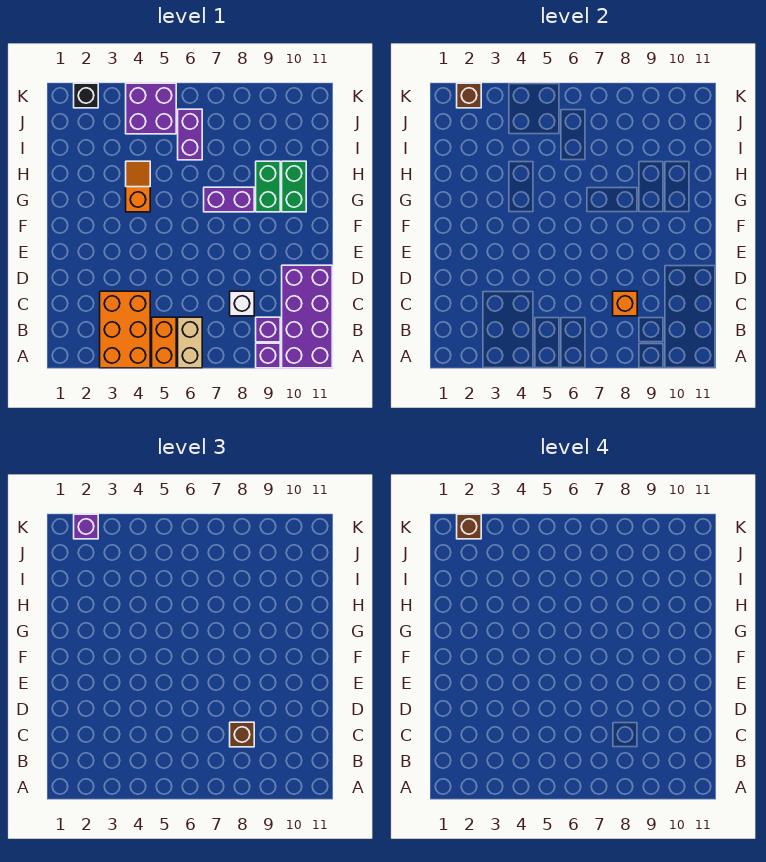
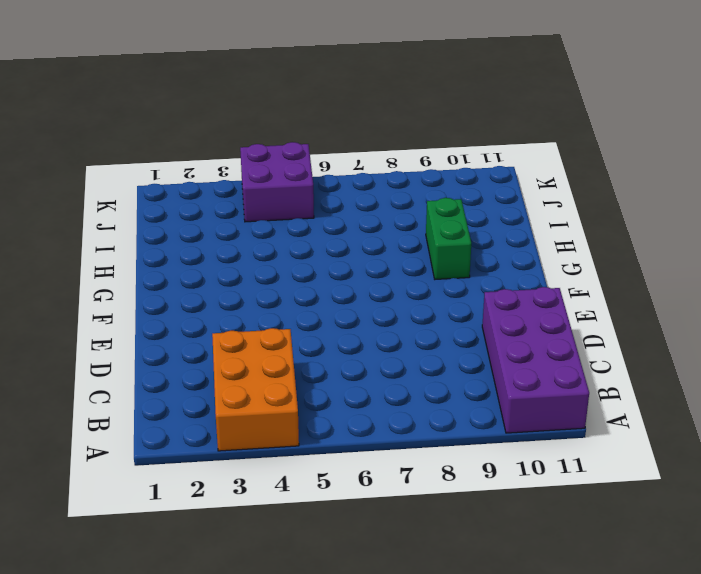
none -> orange brick A5:B5 level 1
none -> tan brick A6:B6 level 1
none -> purple brick A9 level 1

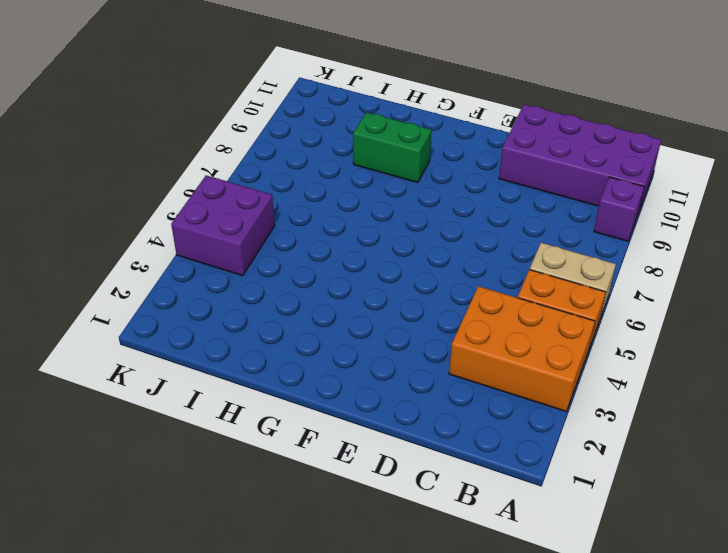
none -> purple brick B9 level 1
none -> white brick C8 level 1
none -> orange slope G4:H4 level 1 top G

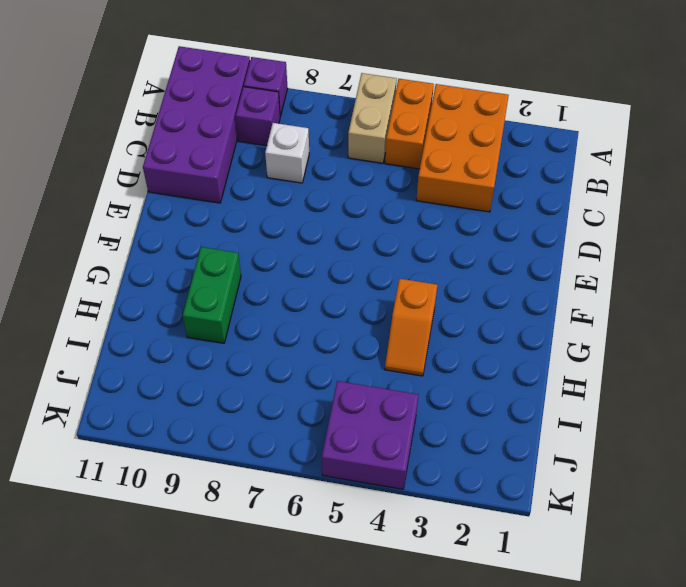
none -> purple brick G7:G8 level 1
none -> green brick G10:H10 level 1
none -> purple brick I6:J6 level 1

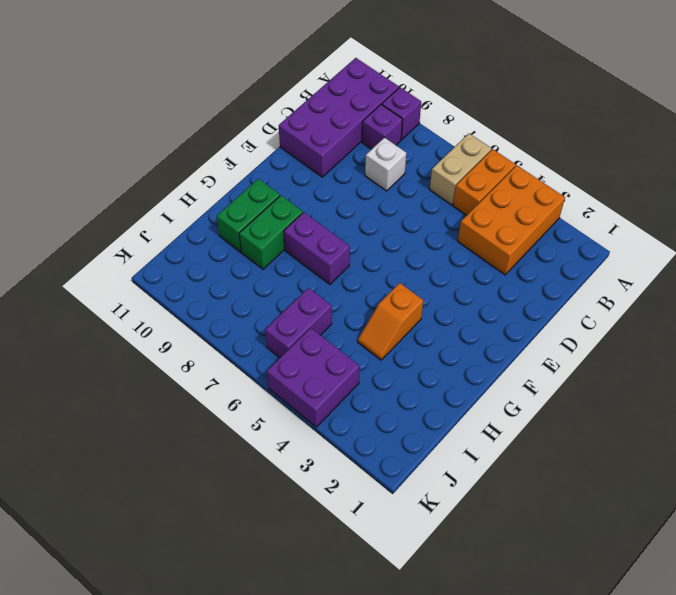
none -> black brick K2 level 1
none -> orange brick C8 level 2
none -> brown brick K2 level 2

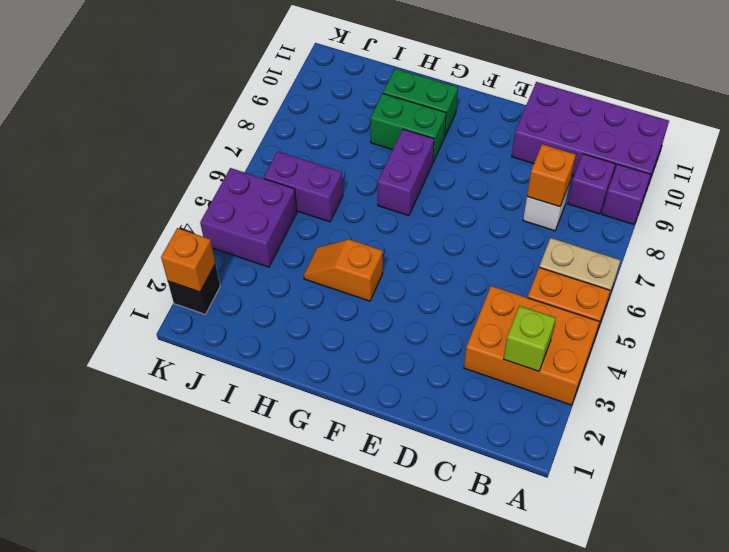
lime brick B3 level 2 -> none
orange brick K2 level 2 -> brown brick K2 level 2
none -> brown brick C8 level 3
none -> purple brick K2 level 3
none -> brown brick K2 level 4

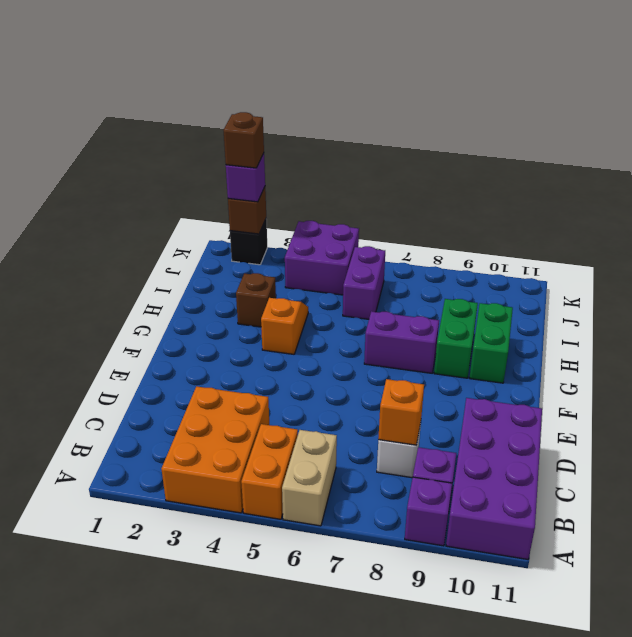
brown brick H3 level 1 -> brown brick C8 level 3

